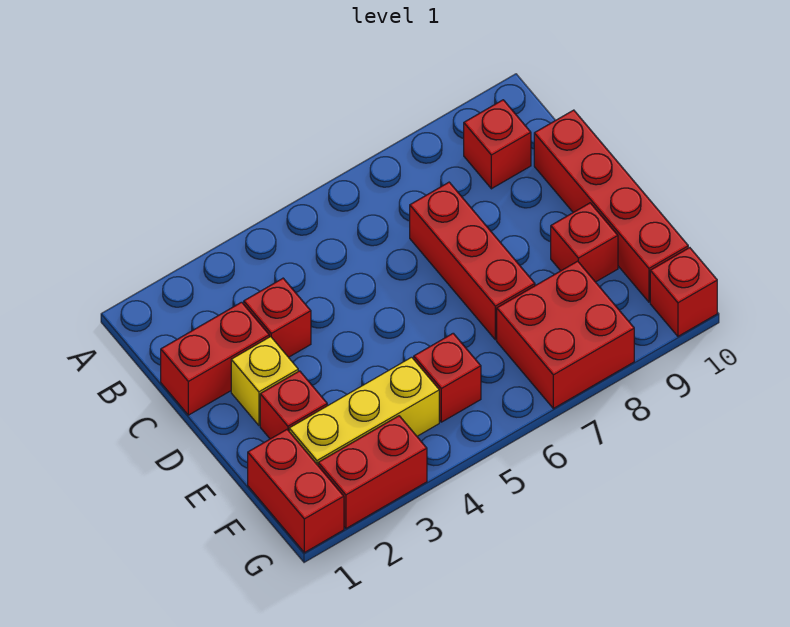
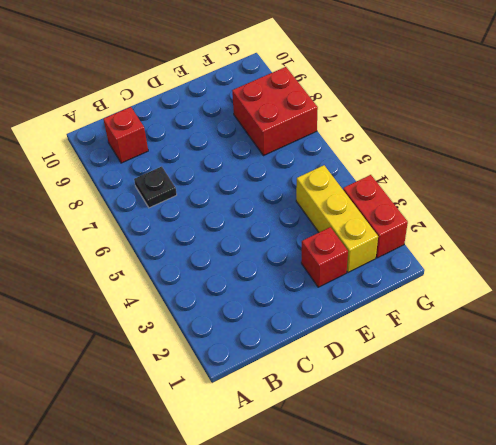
black plate B7 level 1 -> none
none -> red brick C1:C2 level 1
none -> red brick C3 level 1
none -> red brick C7:E7 level 1

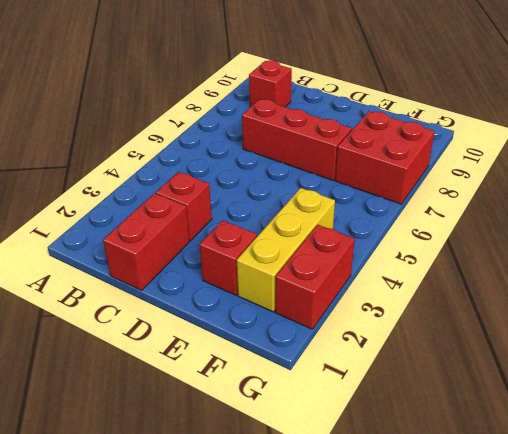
none -> red brick C10:F10 level 1
none -> yellow brick D2 level 1
none -> red brick E9 level 1

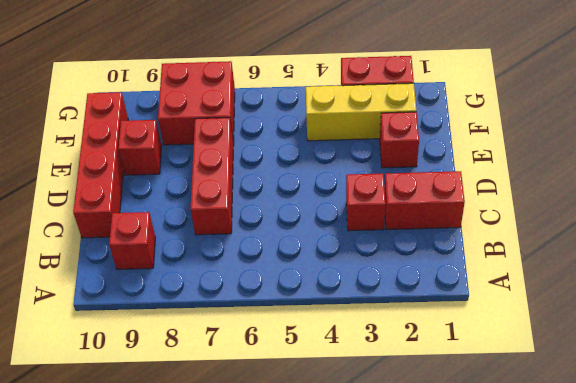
none -> yellow brick D2 level 1
none -> red brick F1:G1 level 1
none -> red brick F5 level 1

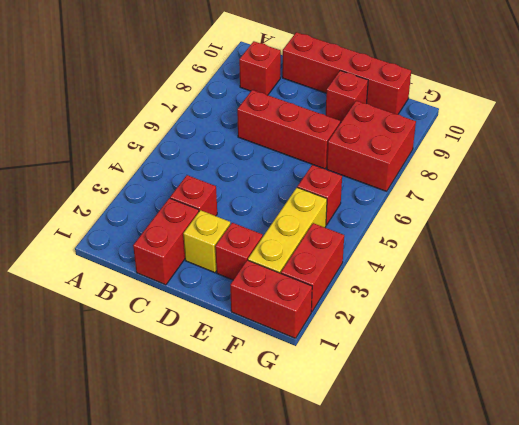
none -> red brick G10 level 1

